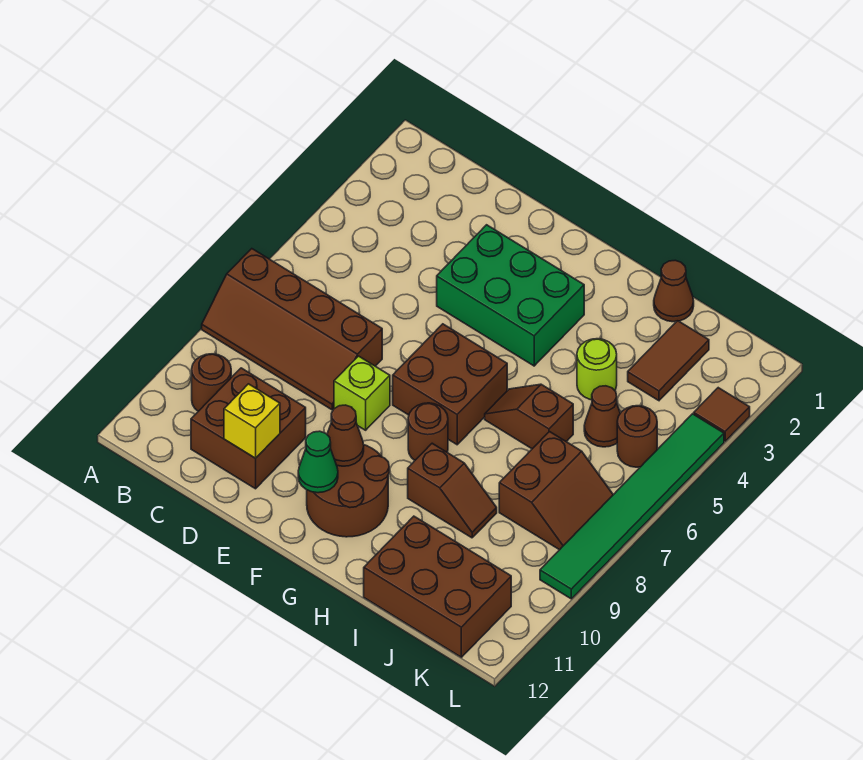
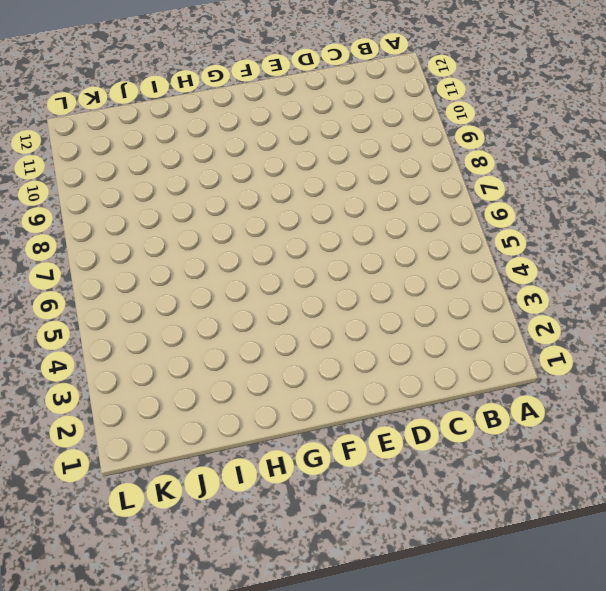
none -> brown slope A7:D8 level 1 top 7
none -> brown round brick B10 level 1
none -> brown brick C10:D11 level 1

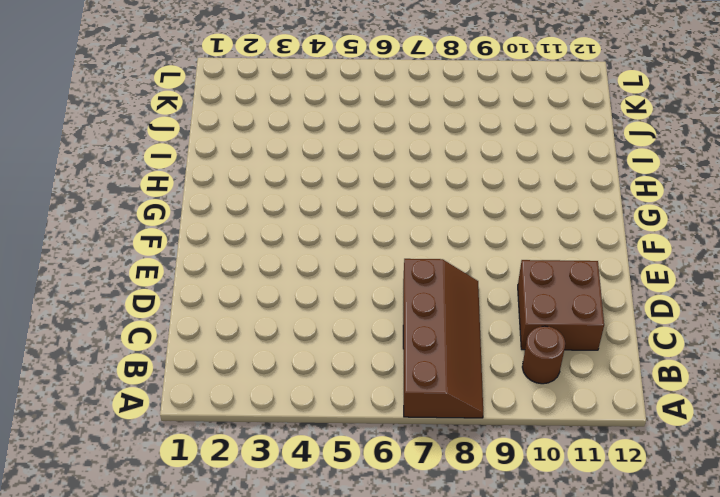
none -> green brick E3:G4 level 1
none -> lime brick E8 level 1
none -> brown brick F6:G7 level 1

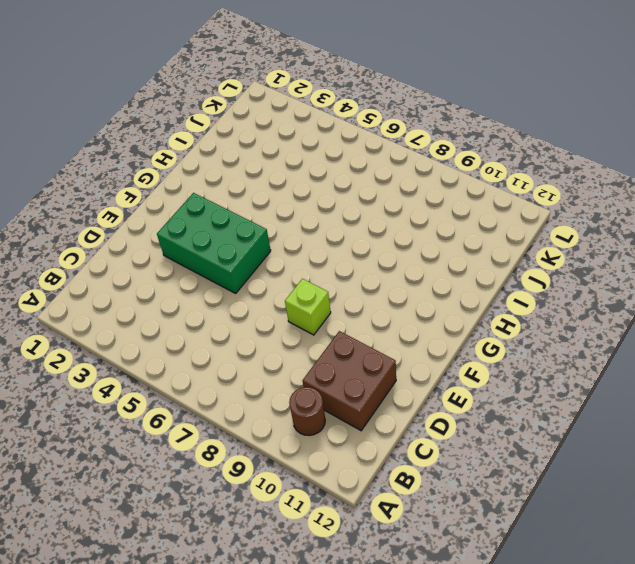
green brick E3:F5 level 1 -> green brick E3:G4 level 1
none -> brown slope A7:D8 level 1 top 7
none -> brown brick F6:G7 level 1
none -> brown round brick F10:G11 level 1

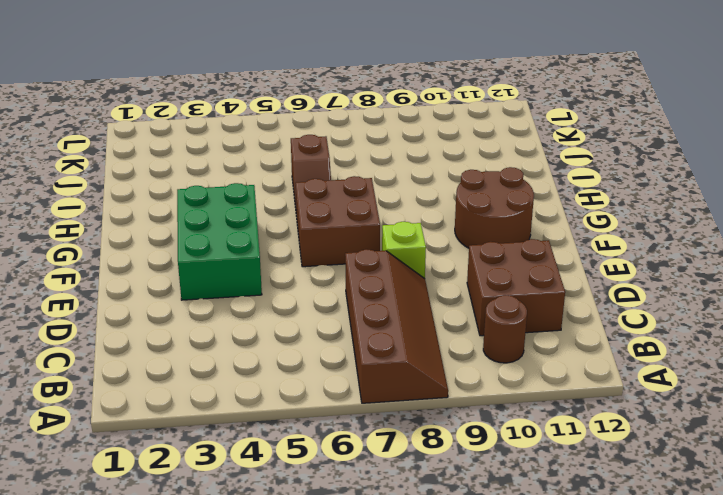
none -> brown round brick G8 level 1
none -> brown slope H9:I9 level 1 top H
none -> brown cone I1 level 1

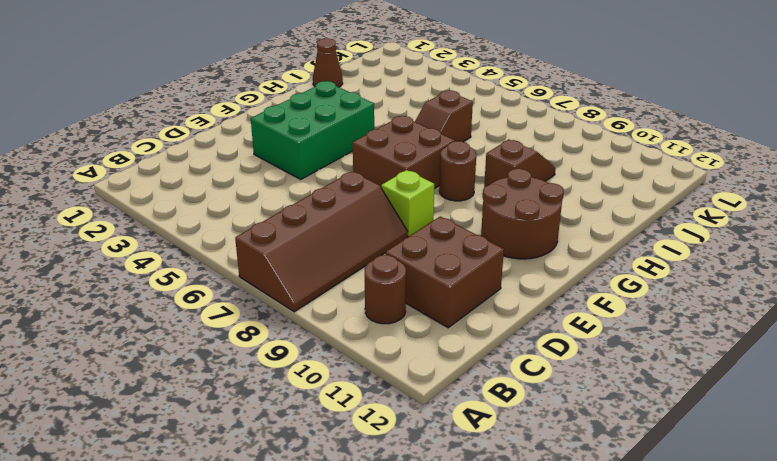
none -> lime round brick I4 level 1
none -> brown brick I11:K12 level 1
none -> brown tile J2:J3 level 1

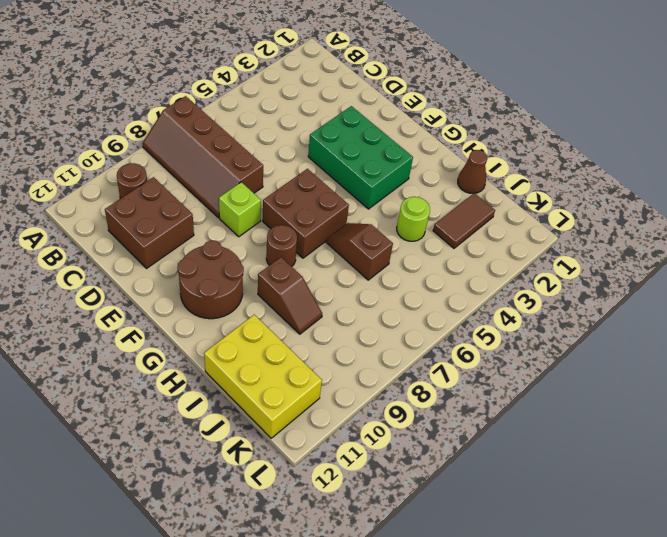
yellow brick I11:K12 level 1 -> brown brick I11:K12 level 1
none -> brown cone J5 level 1
none -> brown slope J7:K8 level 1 top J
none -> brown round brick K5 level 1

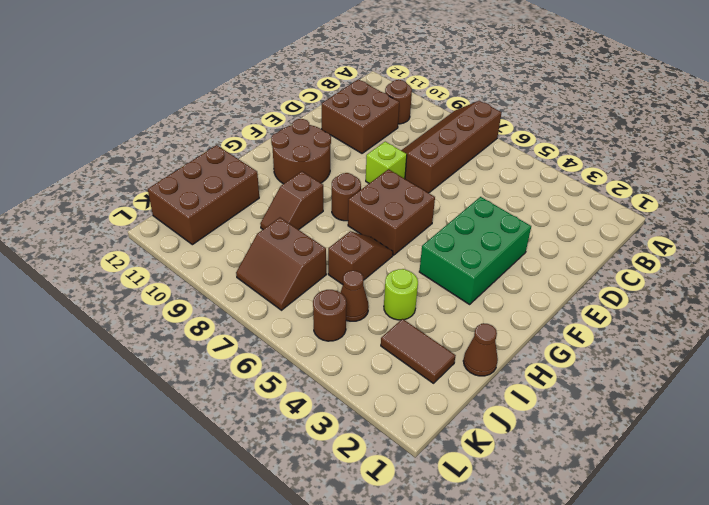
none -> brown tile L3 level 1
none -> green tile L4:L9 level 1
none -> yellow brick D11 level 2

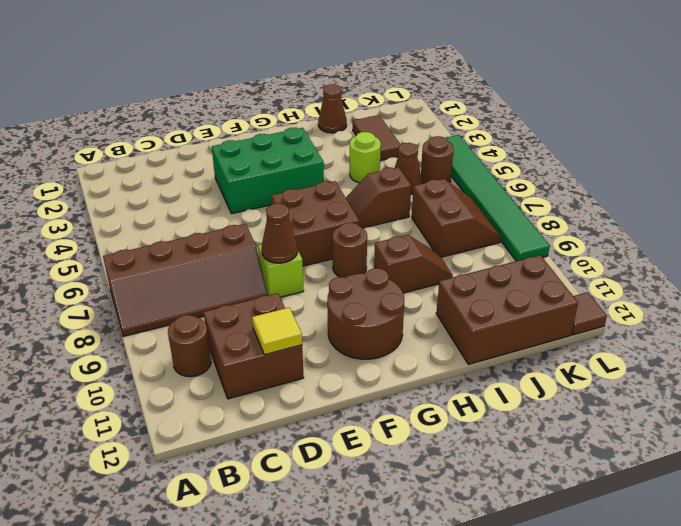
yellow tile D11 level 2 -> yellow brick D11 level 2
brown cone E8 level 2 -> brown cone F10 level 2
brown tile L12 level 1 -> brown tile L3 level 1
none -> green cone F11 level 2

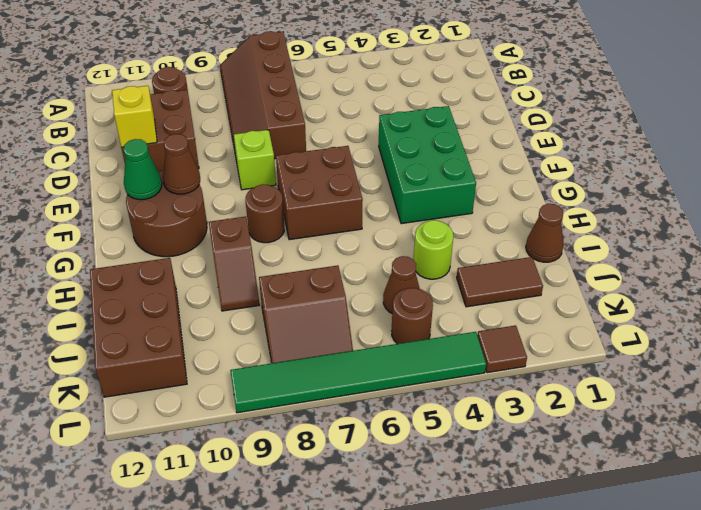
none -> brown slope H6:I6 level 1 top I

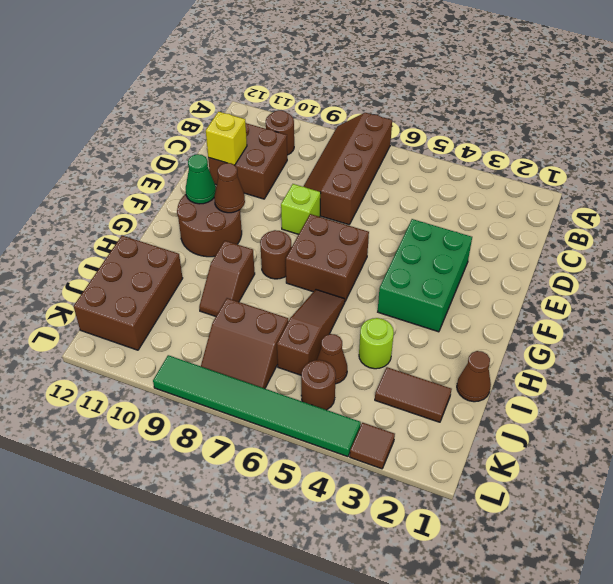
brown slope H6:J6 level 1 top J -> brown slope H6:I6 level 1 top I

